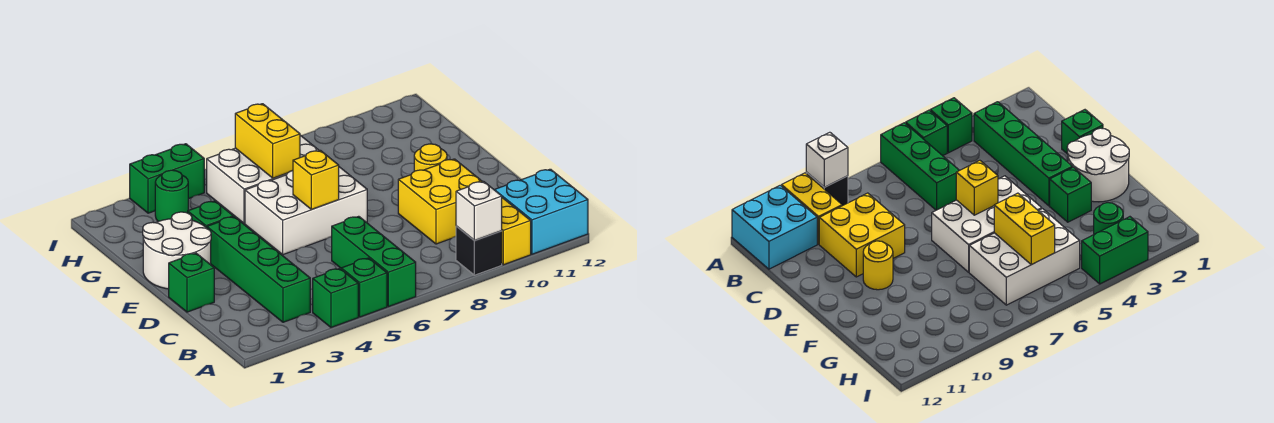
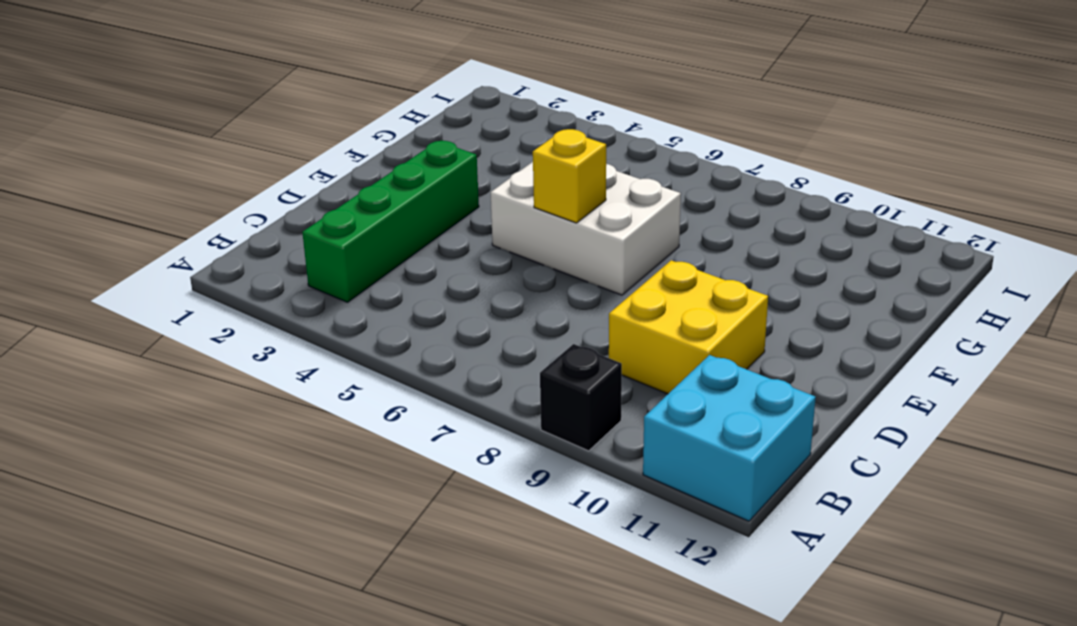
none -> green brick A4 level 1
none -> green brick A5 level 1
none -> green brick A6:C6 level 1

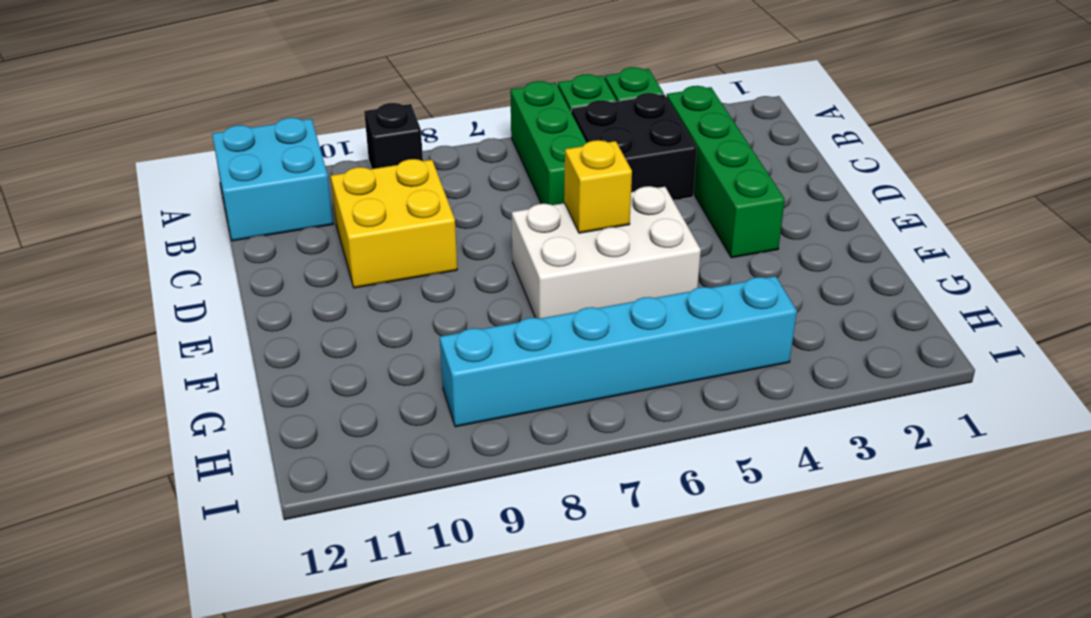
black brick B4:C5 level 1 -> none
cyan brick H4:H9 level 1 -> white brick G5:H7 level 1
none -> yellow brick A10:B10 level 1
none -> green brick D1 level 1
none -> white round brick E1:F2 level 1

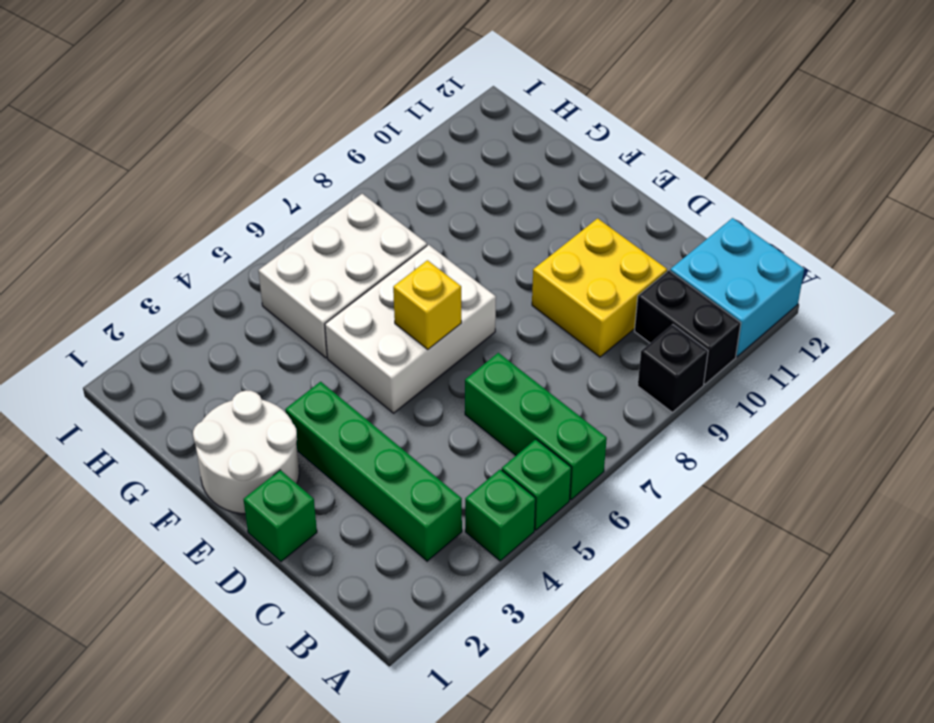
black brick A10:B10 level 1 -> yellow brick A10:B10 level 1
none -> yellow round brick E10 level 1
none -> green brick F3 level 1
none -> green round brick H3 level 1

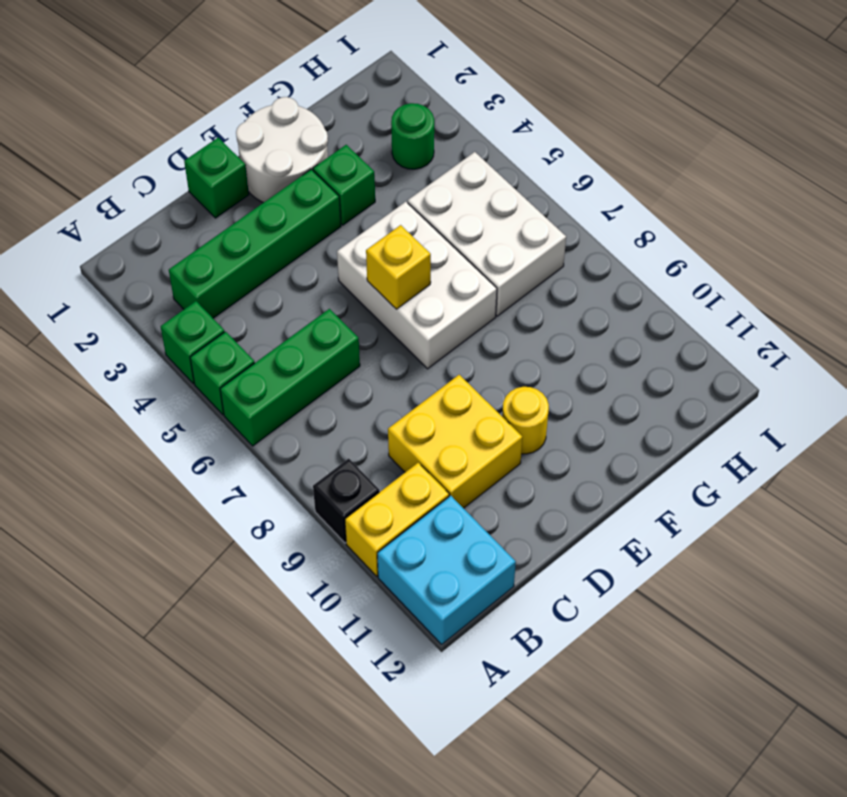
none -> green brick I3:I4 level 1
none -> white brick A9 level 2
none -> yellow brick G6:H6 level 2

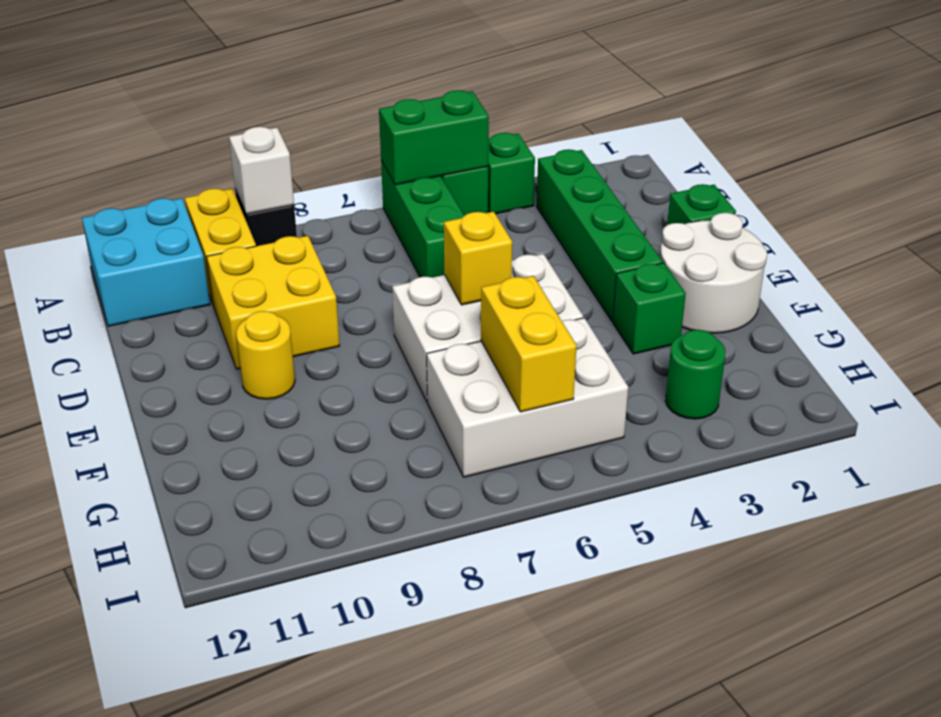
green brick A5:A6 level 2 -> green brick I3:I4 level 1

